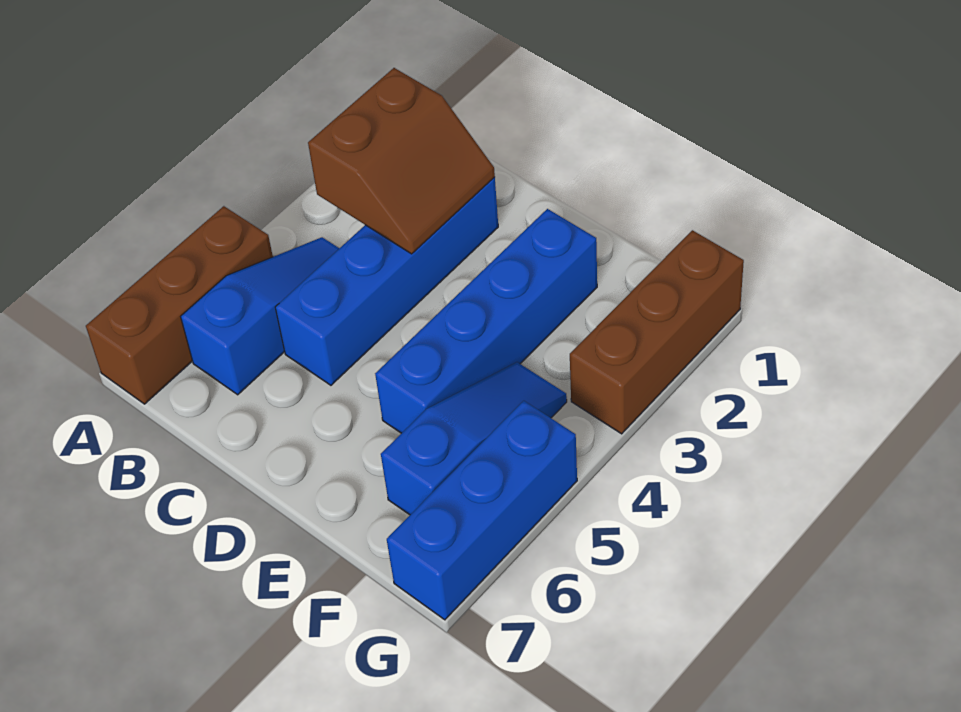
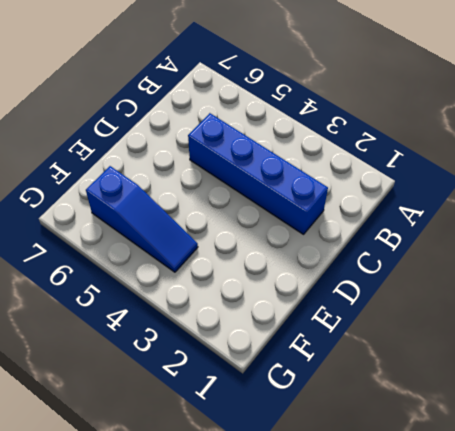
none -> brown brick A5:A7 level 1
none -> blue slope B4:B6 level 1 top 6

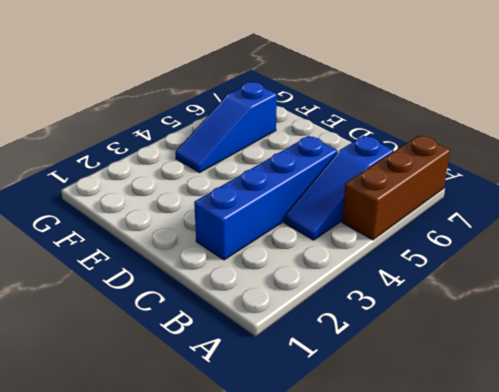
none -> blue brick E2:E5 level 1
none -> brown brick G1:G3 level 1

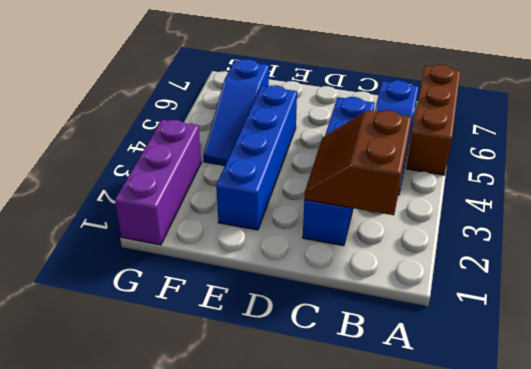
purple brick G1:G3 level 1 -> brown brick G1:G3 level 1
none -> blue brick G5:G7 level 1

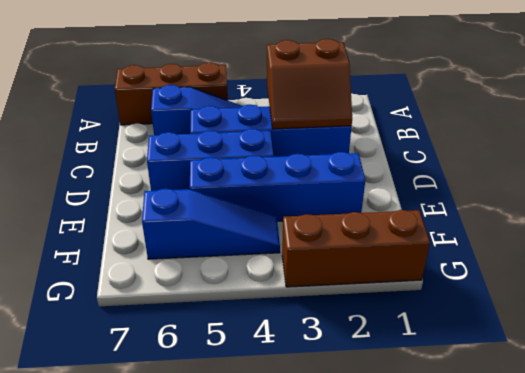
blue brick D4:D6 level 1 -> blue brick G5:G7 level 1

